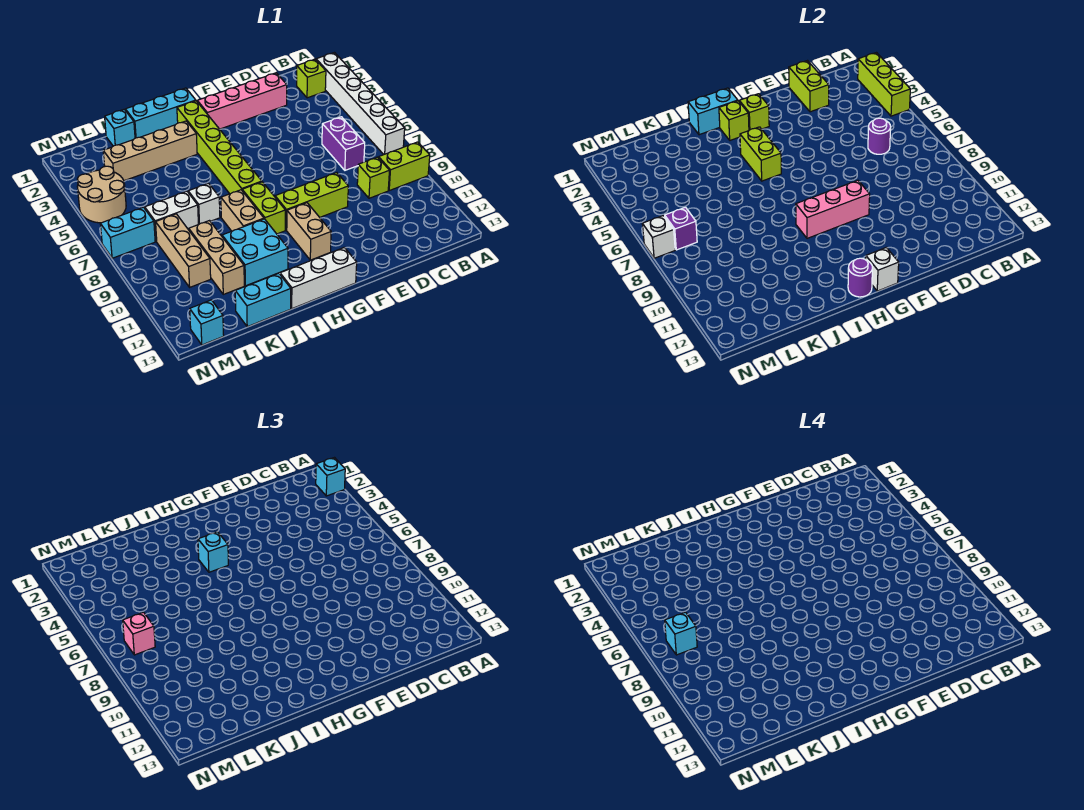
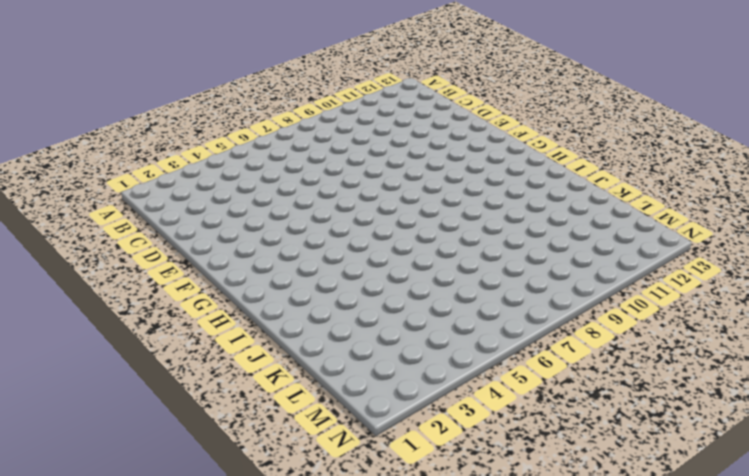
none -> white brick A2:A7 level 1
none -> lime brick A9:B9 level 1
none -> lime brick B2 level 1
none -> purple brick C6:C7 level 1

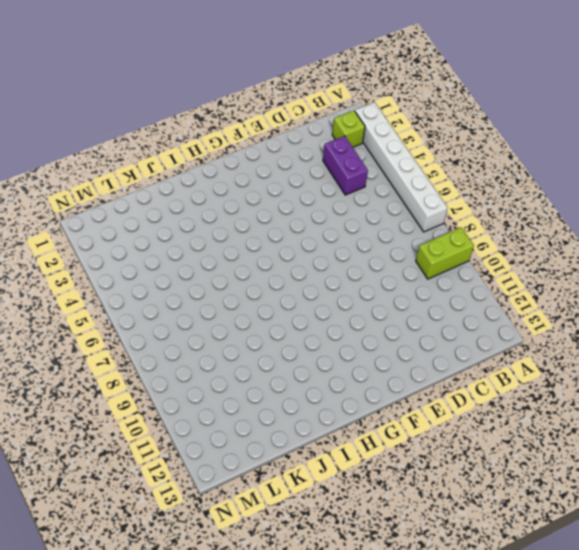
purple brick C3:C4 level 1 -> purple brick C6:C7 level 1
none -> lime brick C9 level 1
none -> pink brick D2:G2 level 1
none -> lime brick E9:G9 level 1
none -> tan brick G10:G11 level 1

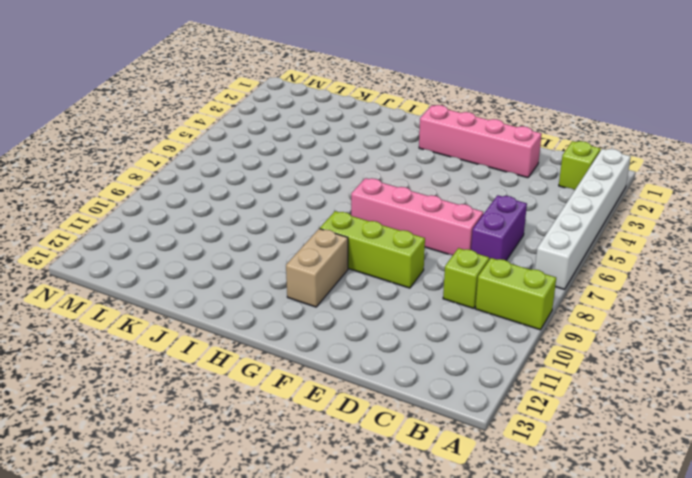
pink brick D7:G7 level 1 -> none
none -> white brick G13:I13 level 1
none -> cyan brick H1:J1 level 1
none -> lime brick H2:H7 level 1
none -> lime brick H8:H9 level 1

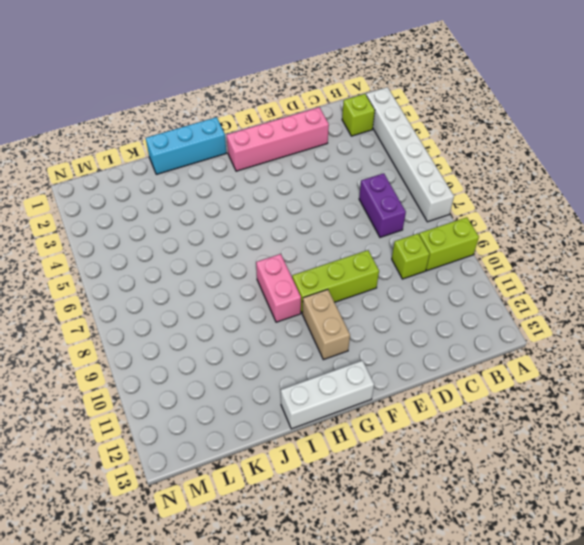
pink brick H8:H9 level 1 -> lime brick H8:H9 level 1
none -> lime brick H2:H7 level 1
none -> tan brick I3:L3 level 1
none -> tan brick I8:I9 level 1
none -> cyan brick I10:J11 level 1

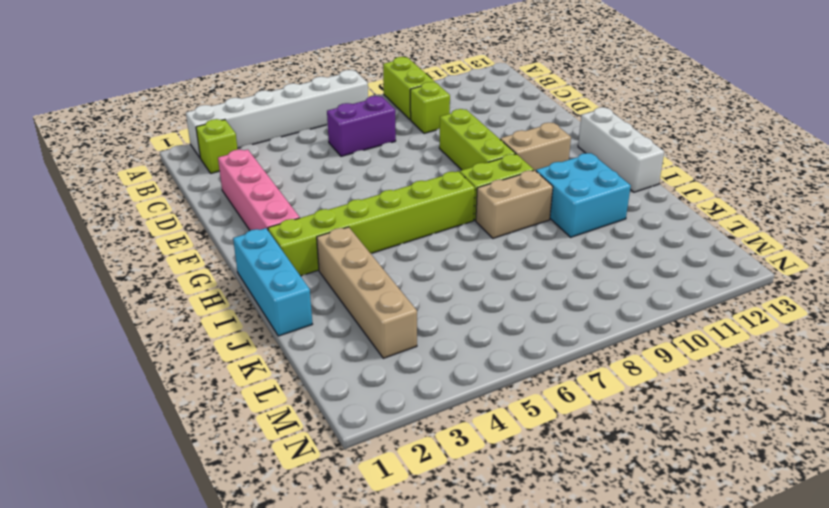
none -> white brick J7 level 1
none -> cyan brick J13:K13 level 1
none -> cyan brick K1 level 1
none -> white brick K7:L7 level 1

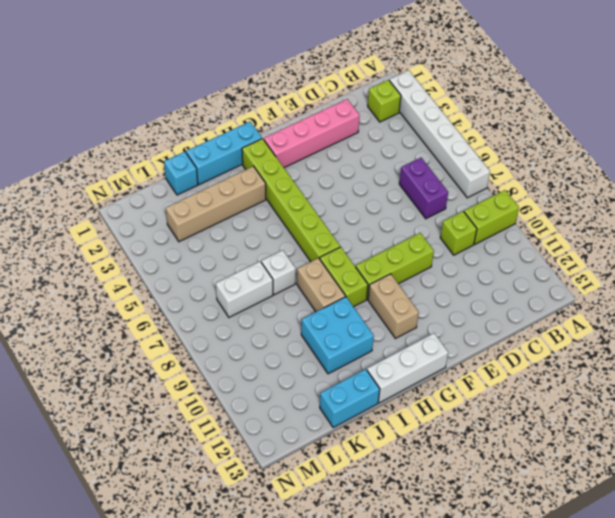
none -> tan brick K9:K11 level 1
none -> tan brick L8:L10 level 1
none -> tan round brick M4:N5 level 1
none -> cyan brick M7:N7 level 1

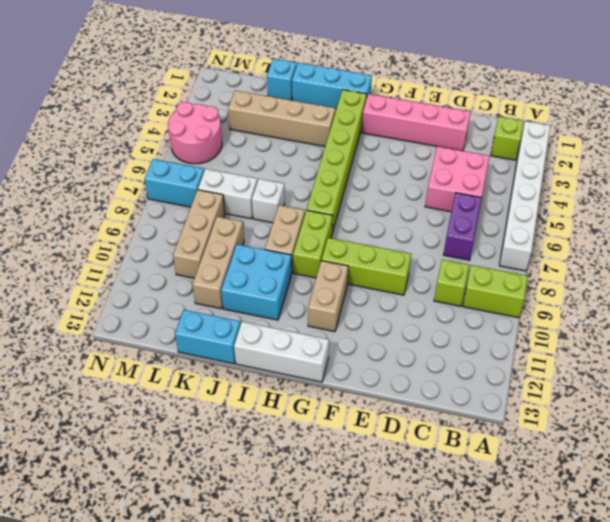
pink brick C4:D5 level 1 -> none
pink round brick M4:N5 level 1 -> tan round brick M4:N5 level 1
none -> cyan brick M13 level 1
none -> lime brick A2:A4 level 2
none -> purple round brick C6 level 2
none -> lime brick D1:D2 level 2

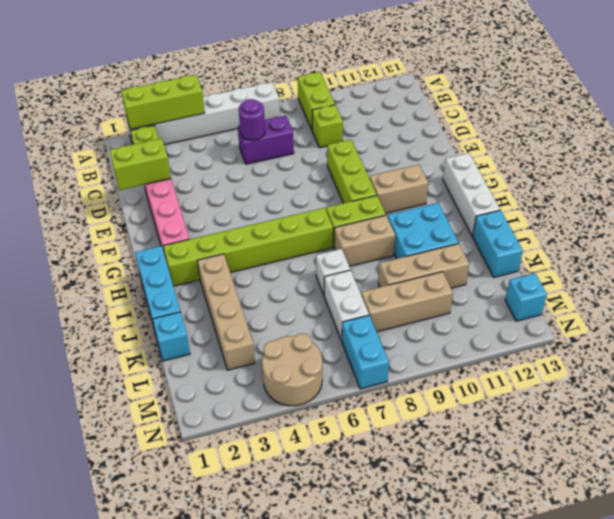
none -> pink brick F9:H9 level 2
none -> lime brick G2 level 2
none -> white brick G13 level 2
none -> cyan brick H1:I1 level 2

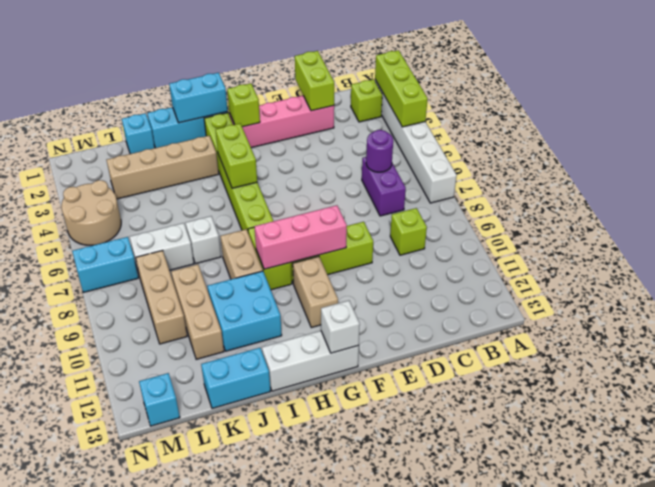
none -> lime brick A9:B9 level 1
none -> lime brick H2 level 2
none -> purple round brick H13 level 2
none -> purple brick M7 level 2

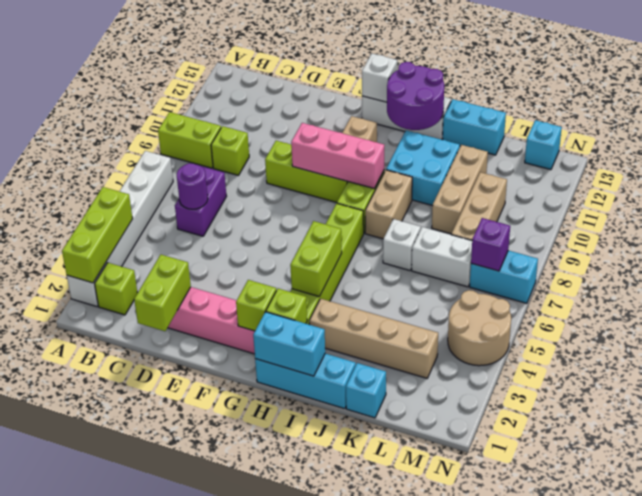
purple round brick H12:I13 level 2 -> purple round brick H13 level 2
none -> white brick N7 level 2
none -> cyan brick A2 level 3
none -> cyan brick H4 level 3
none -> pink brick M7 level 3

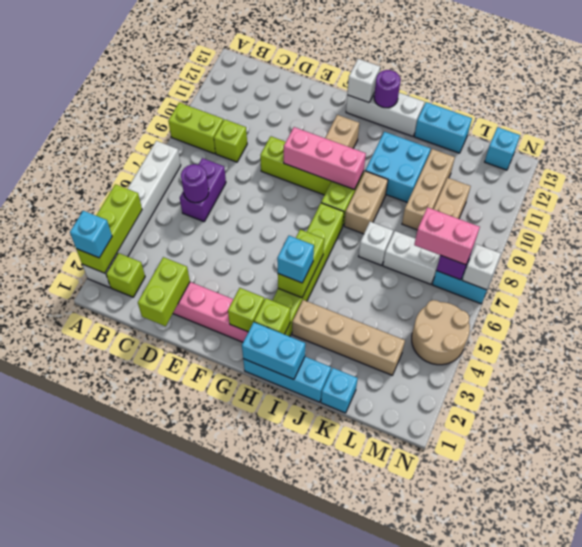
pink brick L7:M7 level 3 -> pink brick M7 level 3
none -> cyan brick M7 level 4

